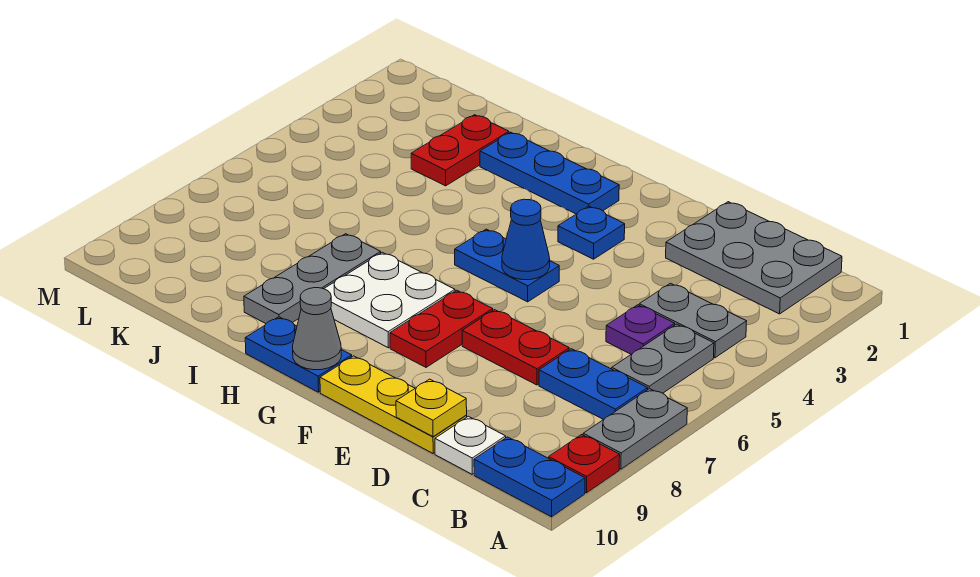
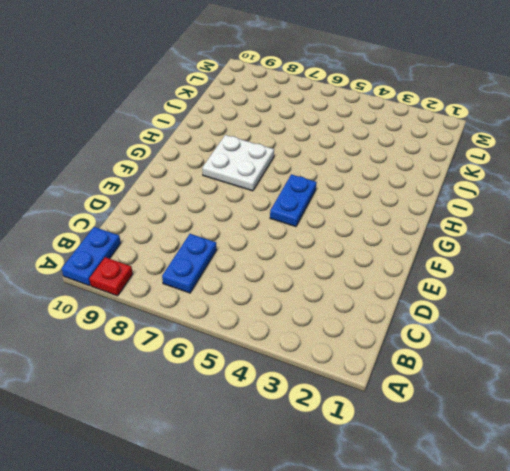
none -> grey plate A7:A8 level 1
none -> grey plate B1:D2 level 1
none -> grey plate B4:C4 level 1

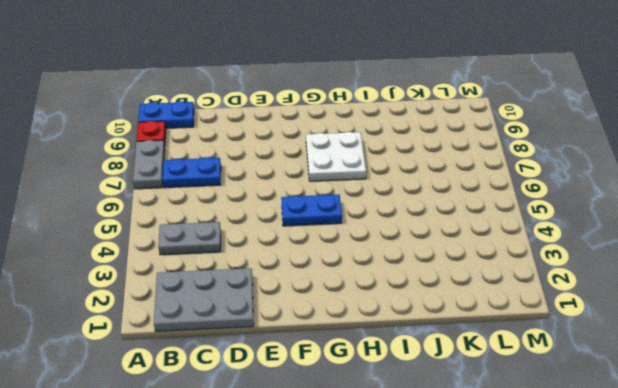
none -> grey plate B5:B6 level 1
none -> purple plate C5 level 1
none -> white plate C10 level 1

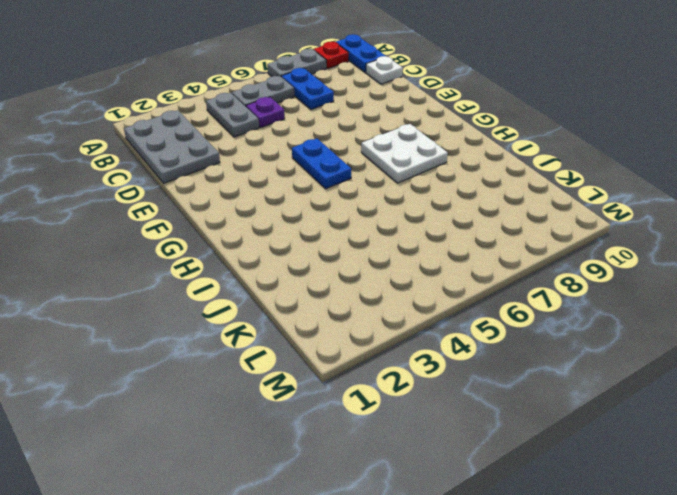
none -> red plate D7:E7 level 1
none -> yellow plate D10:F10 level 1
none -> blue plate F3 level 1

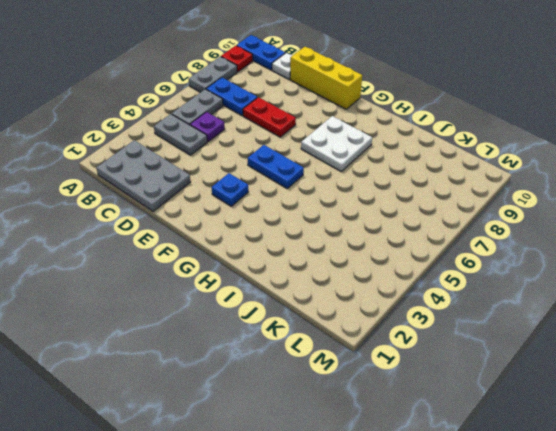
yellow brick D10:F10 level 1 -> yellow plate D10:F10 level 1
none -> red plate F7:F8 level 1
none -> blue plate G2:I2 level 1
none -> blue plate G10:H10 level 1

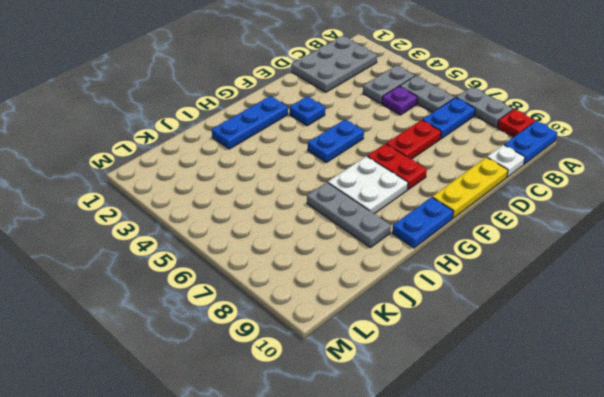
none -> red plate J2:J3 level 1
none -> yellow plate D10 level 2
none -> blue cone F5 level 2

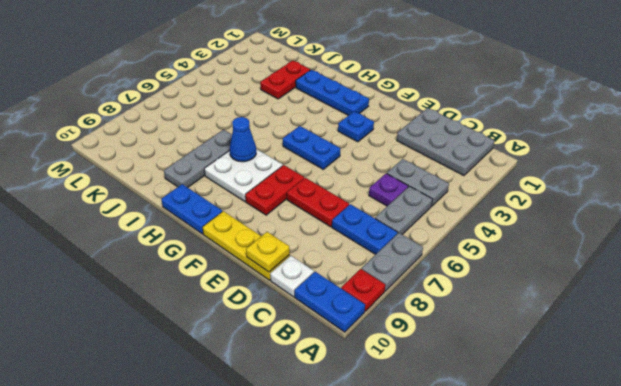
blue cone H7 level 2 -> blue cone F5 level 2
none -> grey cone G10 level 2

